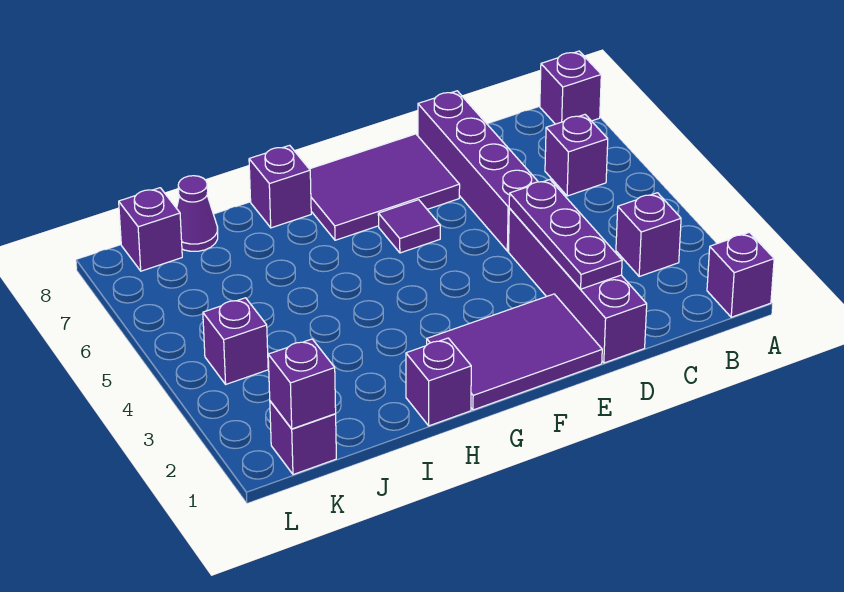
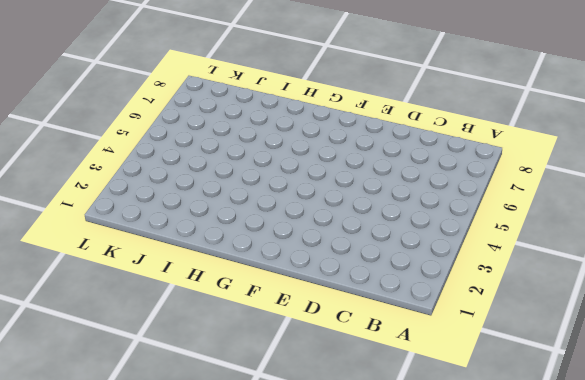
none -> purple brick A1 level 1
none -> purple brick A8 level 1
none -> purple brick B3 level 1

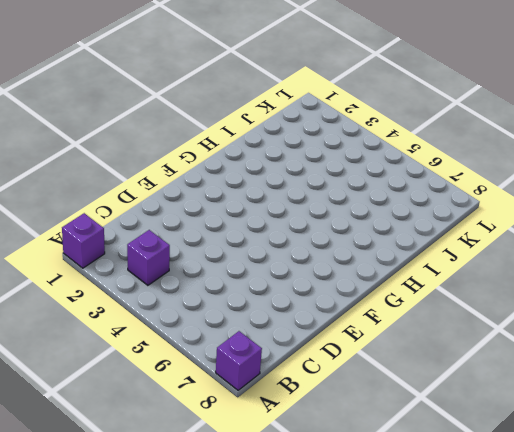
none -> purple brick B6 level 1
none -> purple brick D1:D4 level 1
none -> purple brick D5:D8 level 1

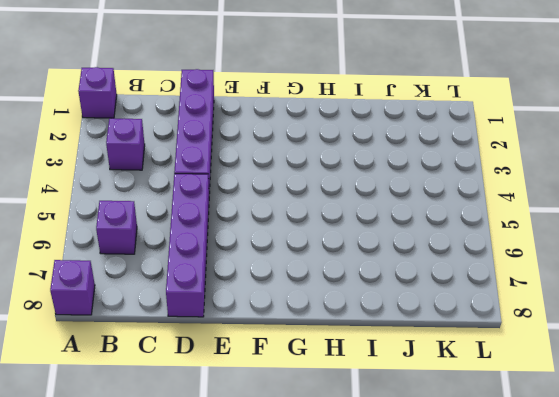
none -> purple tile E1:G2 level 1
none -> purple tile E7:G8 level 1
none -> purple tile F6 level 1

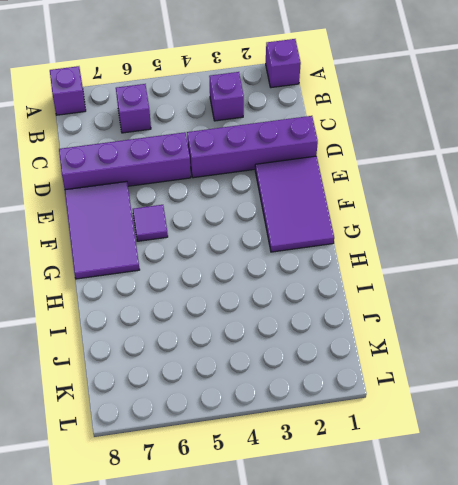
none -> purple brick H1 level 1
none -> purple brick H8 level 1
none -> purple cone J8 level 1

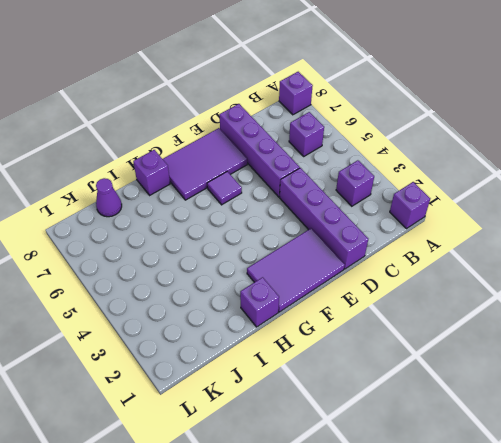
none -> purple brick K1 level 1
none -> purple brick K4 level 1
none -> purple brick K8 level 1

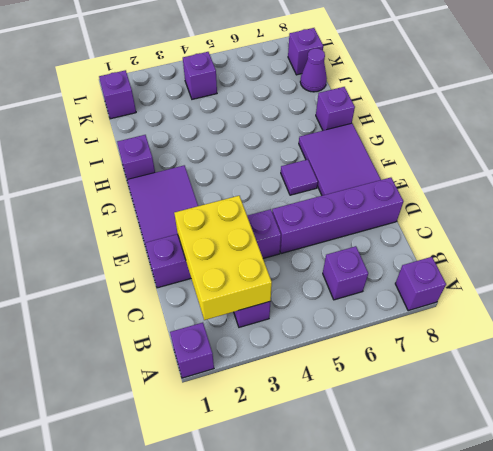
yellow brick B2:D3 level 2 -> purple plate D2:D4 level 2
none -> purple brick K1 level 2

